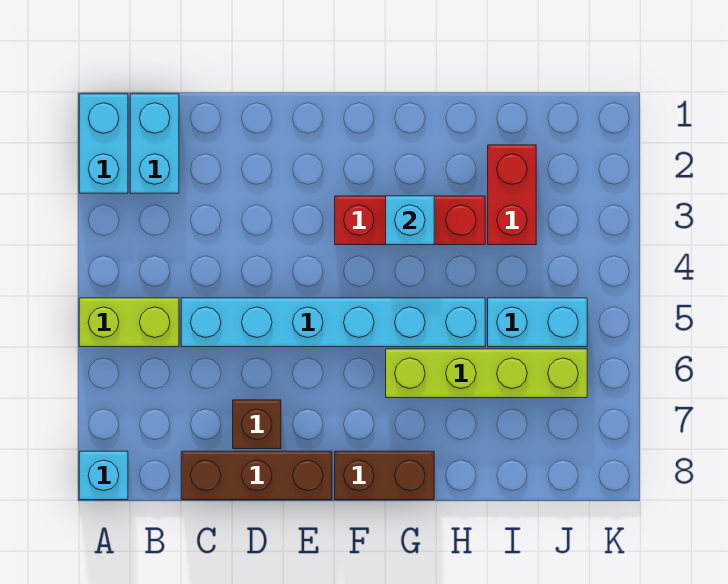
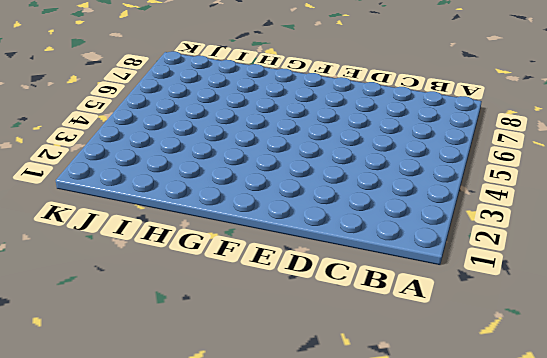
none -> cyan brick A1:A2 level 1
none -> lime brick A5:B5 level 1
none -> cyan brick A8 level 1

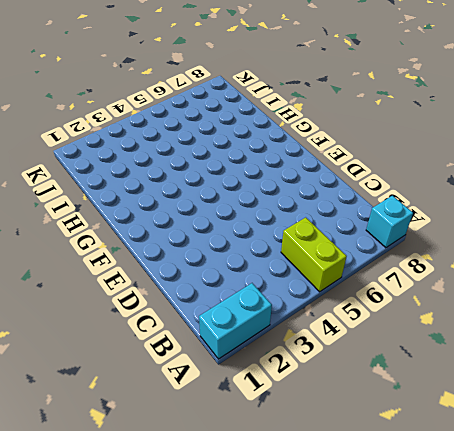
none -> cyan brick B1:B2 level 1
none -> cyan brick C5:H5 level 1
none -> brown brick C8:E8 level 1

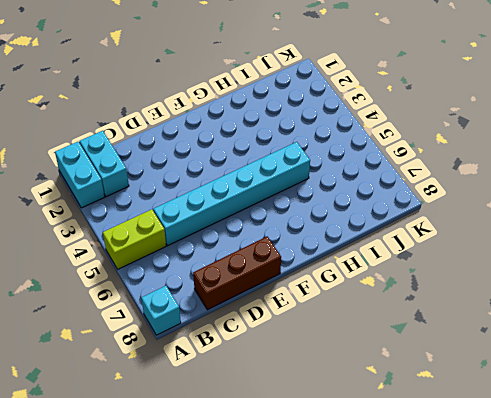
none -> brown brick D7 level 1
none -> red brick F3:H3 level 1
none -> brown brick F8:G8 level 1

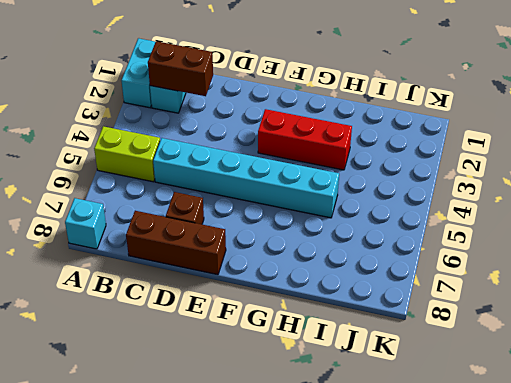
brown brick B2:C2 level 2 -> brown brick F8:G8 level 1
none -> lime brick G6:J6 level 1
none -> red brick I2:I3 level 1
none -> cyan brick I5:J5 level 1

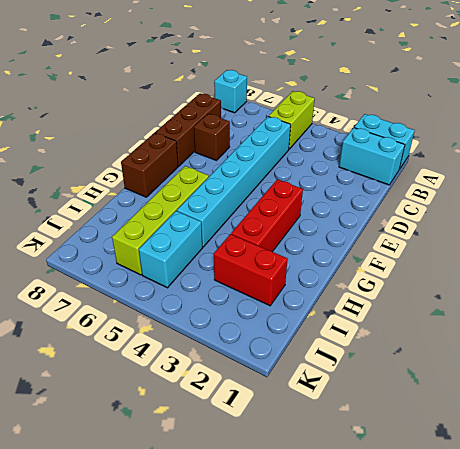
none -> cyan brick G3 level 2

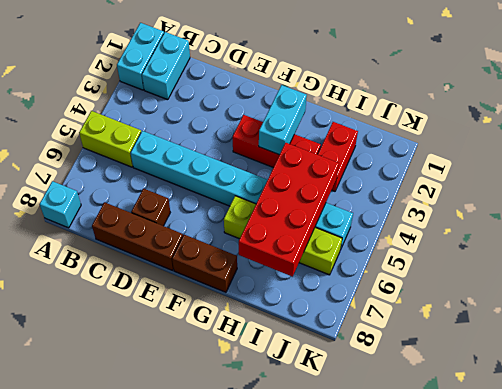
cyan brick G2:G3 level 2 -> cyan brick G3 level 2
red brick H4:I7 level 2 -> none

